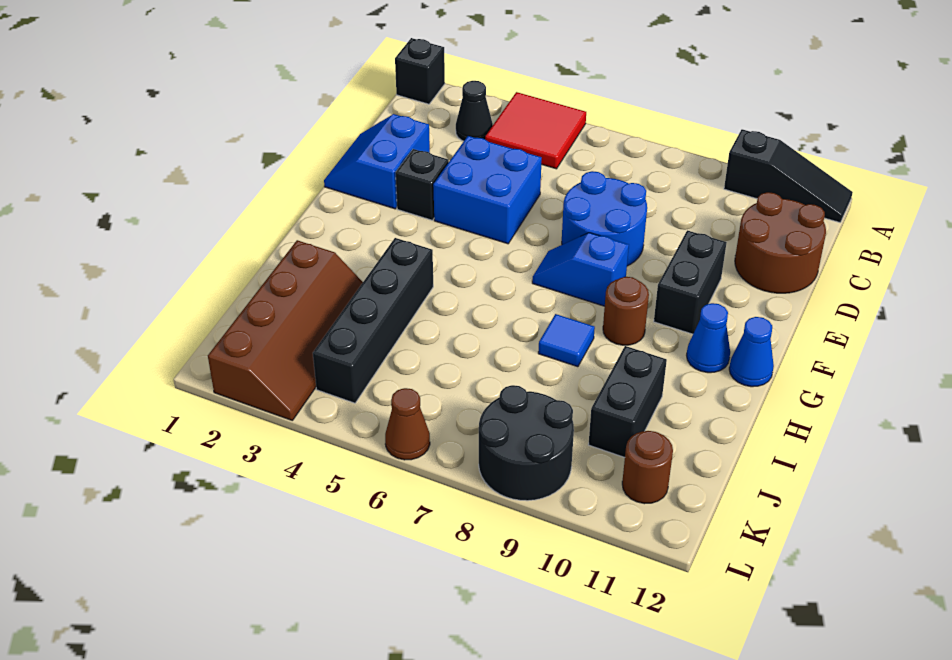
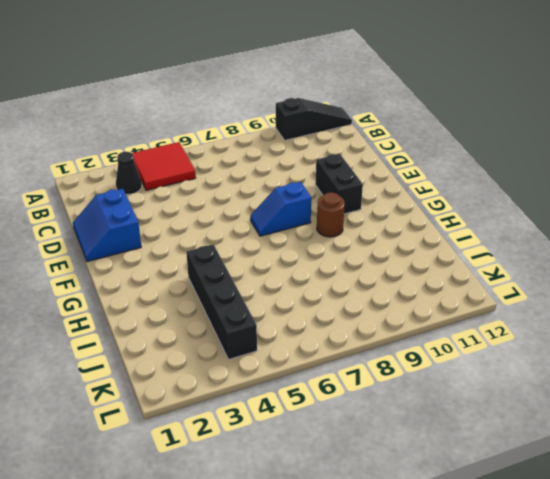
none -> black brick A1 level 1
none -> brown round brick C11:D12 level 1
none -> blue brick D4:E5 level 1

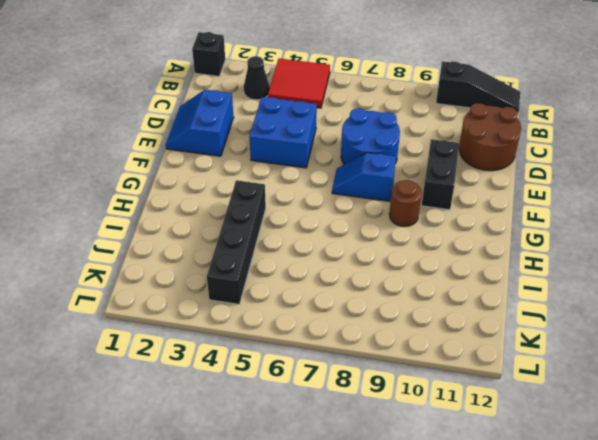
none -> black brick E3 level 1
none -> blue cone G11 level 1
none -> blue cone G12 level 1

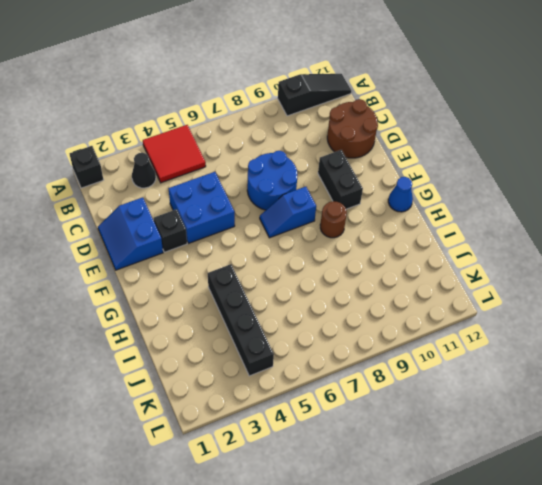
none -> blue cone G11 level 1
none -> blue tile H8 level 1
none -> brown slope I2:L3 level 1 top 2

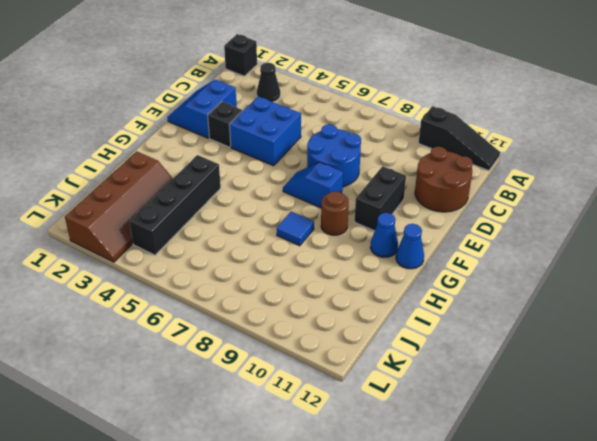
none -> red tile A4:B5 level 1
none -> black brick I10:J10 level 1
none -> black round brick K8:L9 level 1

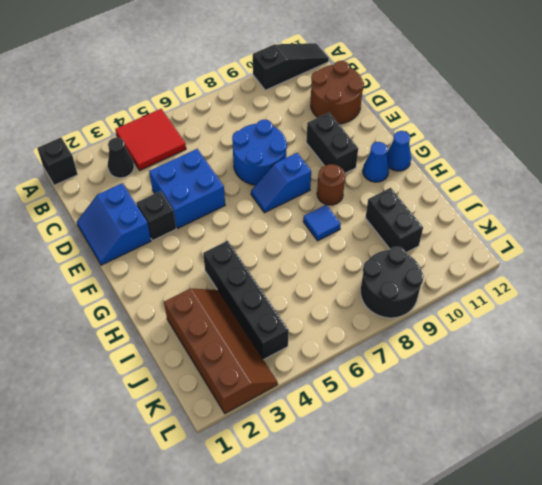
none -> brown round brick K11 level 1
none -> brown cone L6 level 1

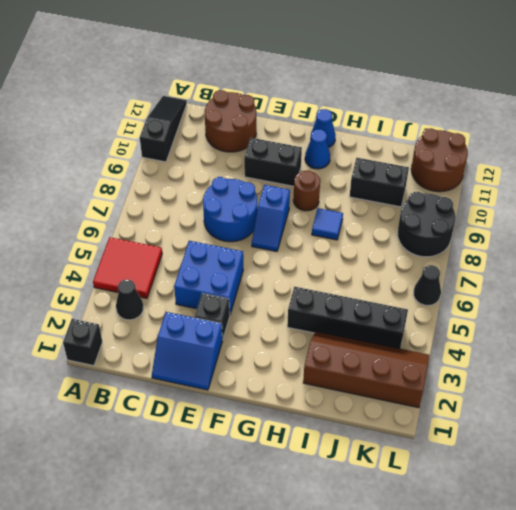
brown round brick K11:L12 level 1 -> brown round brick K11 level 1
black cone L6 level 1 -> brown cone L6 level 1

